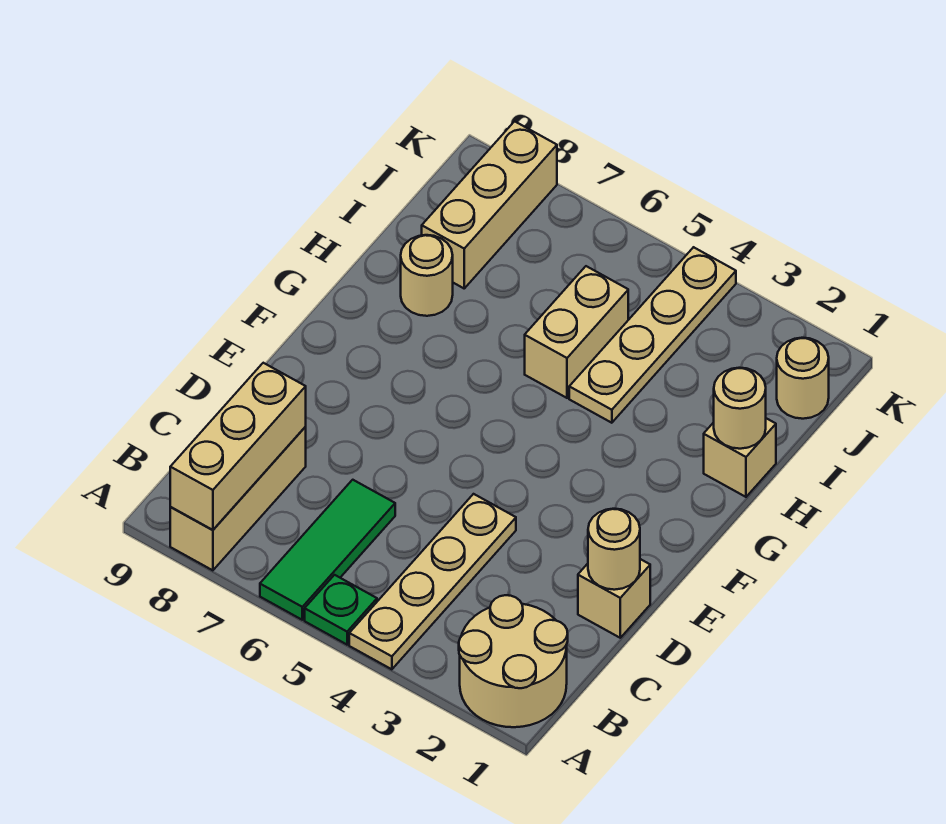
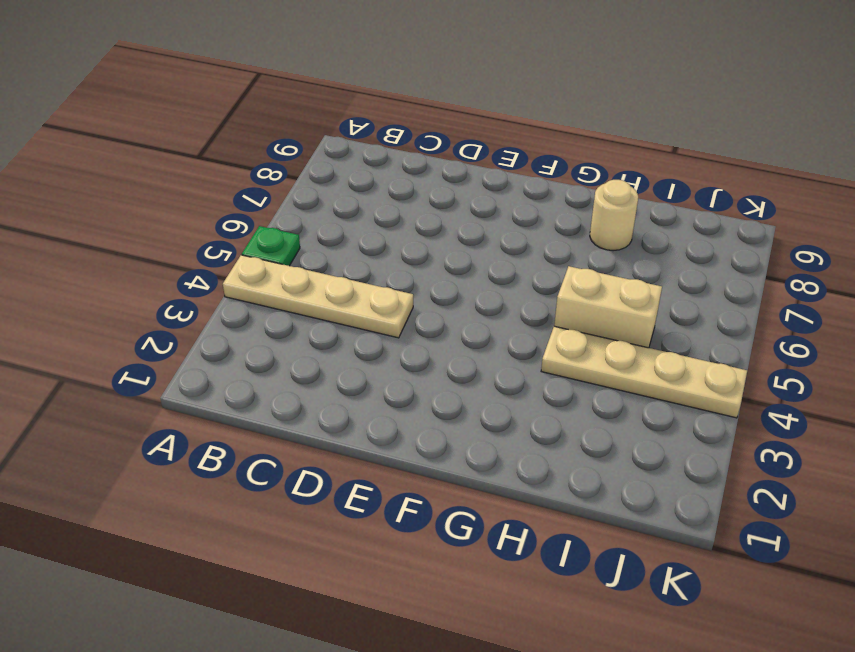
none -> tan round brick A1:B2 level 1
none -> green tile A6:C6 level 1
none -> tan brick A8:C8 level 1

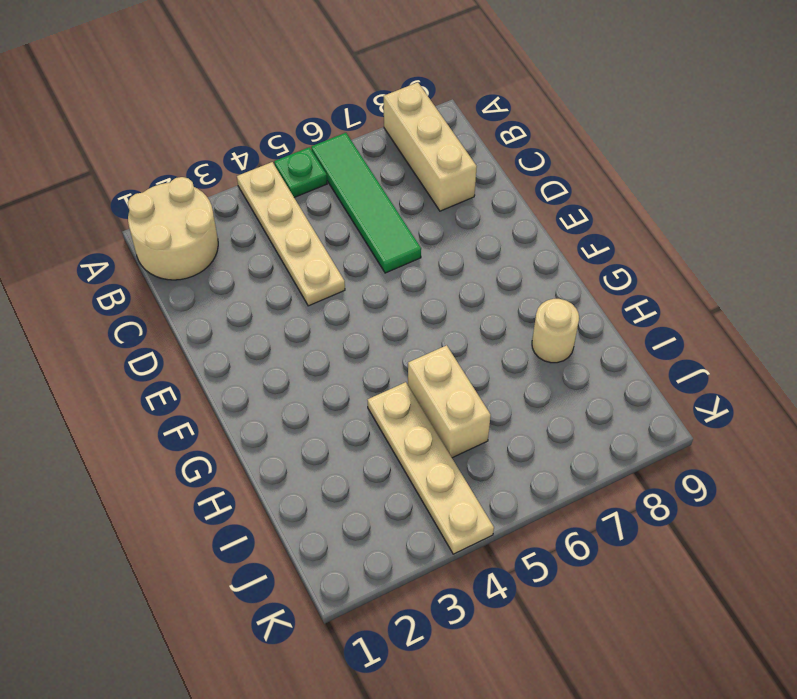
green tile A6:D6 level 1 -> green tile A6:C6 level 1
none -> tan brick D1 level 1
none -> tan brick H1 level 1
none -> tan brick I8:K8 level 1

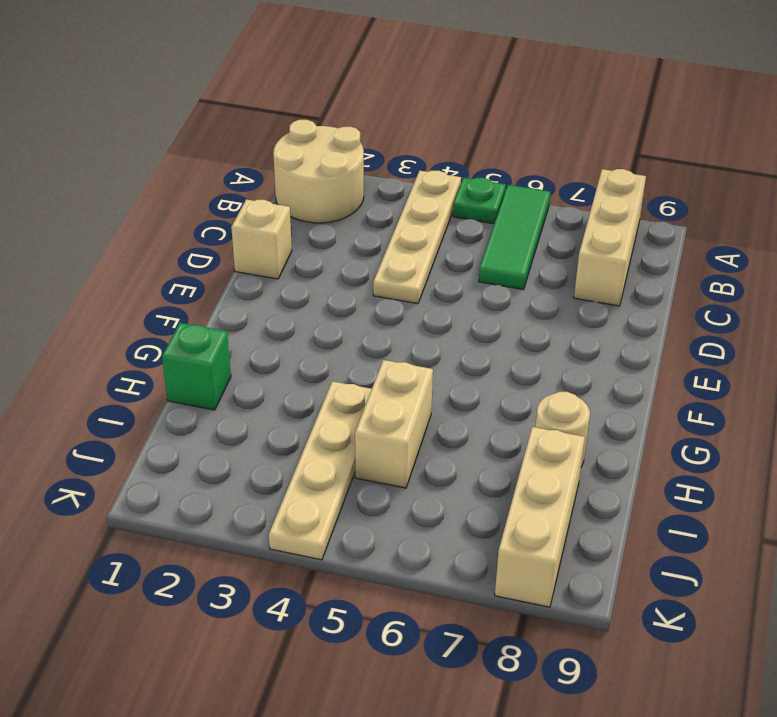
green brick H1 level 1 -> tan brick H1 level 1
none -> tan round brick J1 level 1
none -> tan brick A8:C8 level 2
none -> tan round brick D1 level 2

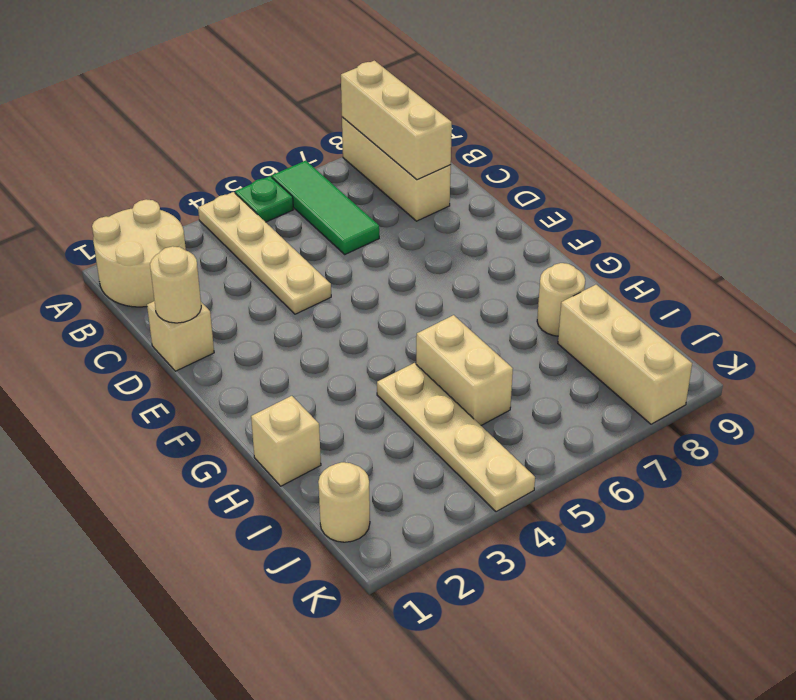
none -> tan round brick H1 level 2

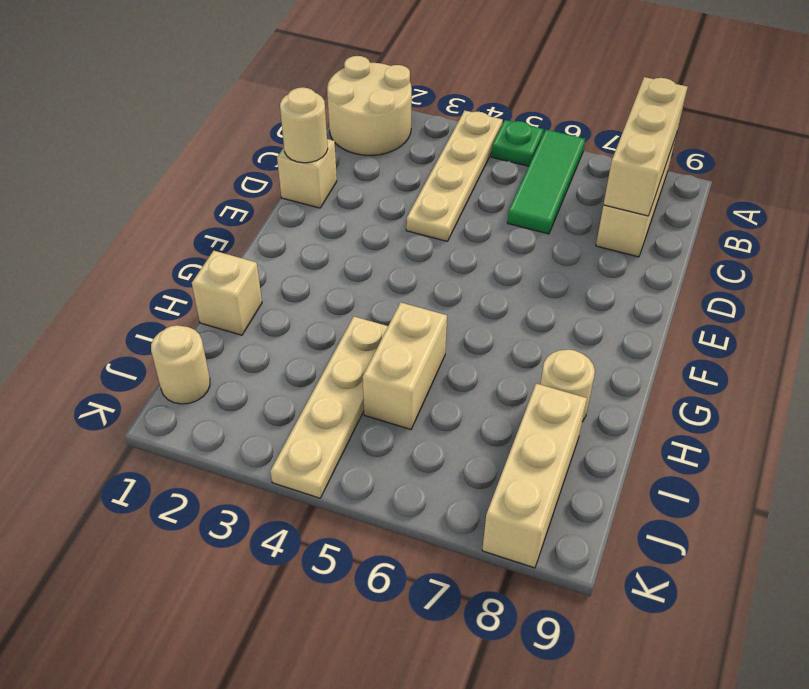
none -> tan round brick H1 level 2

